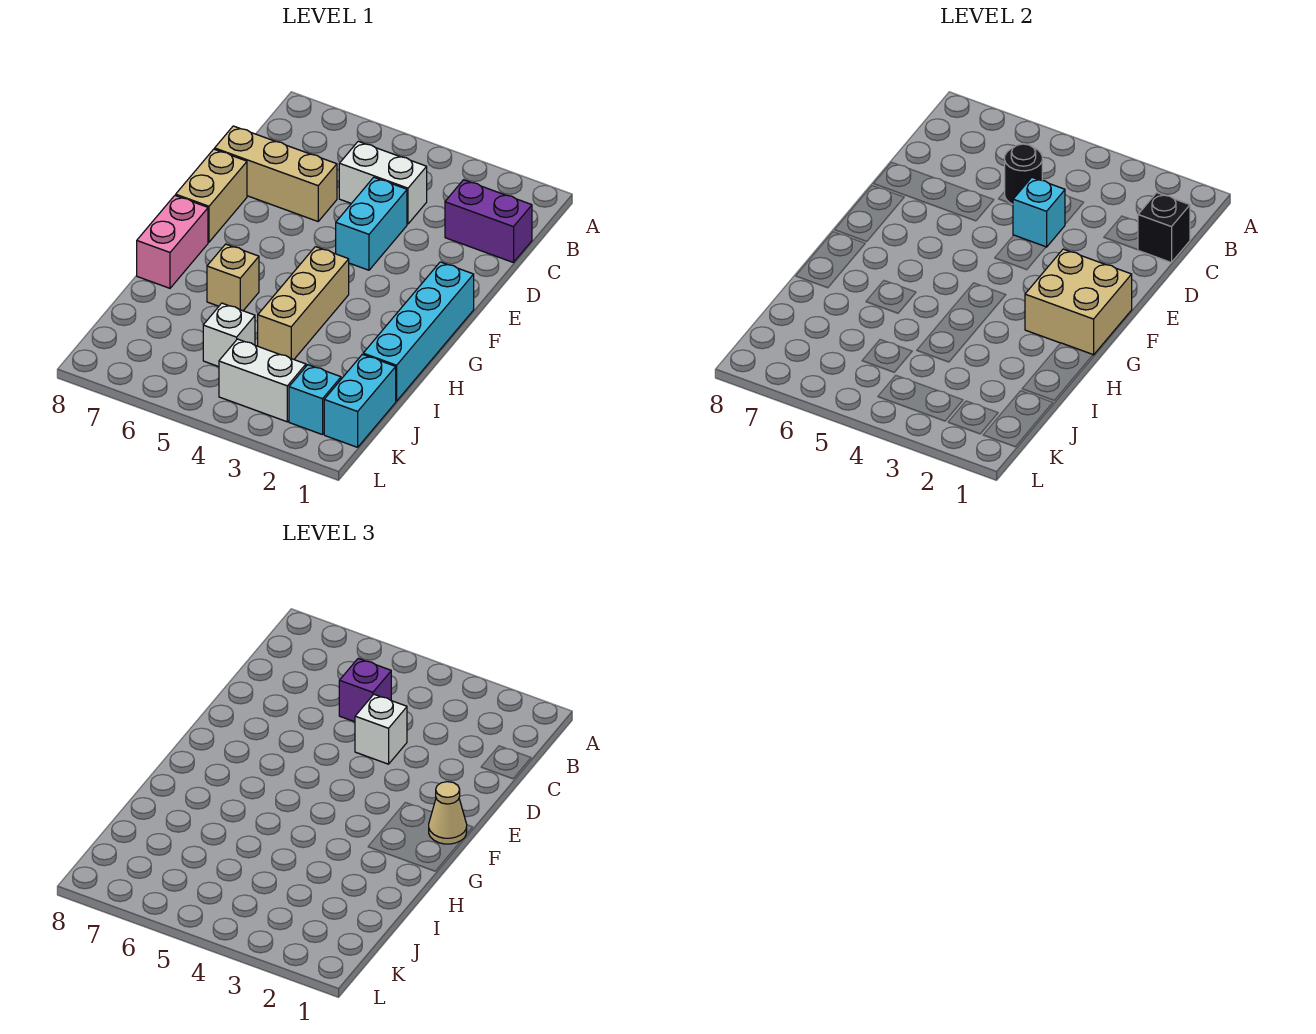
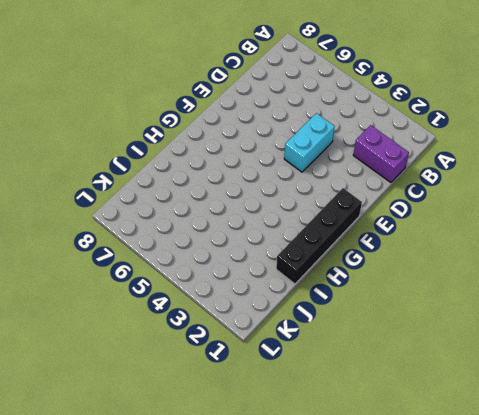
black brick F1:I1 level 1 -> cyan brick F1:I1 level 1
none -> white brick C4:C5 level 1
none -> tan brick D6:D8 level 1
none -> tan brick E8:F8 level 1

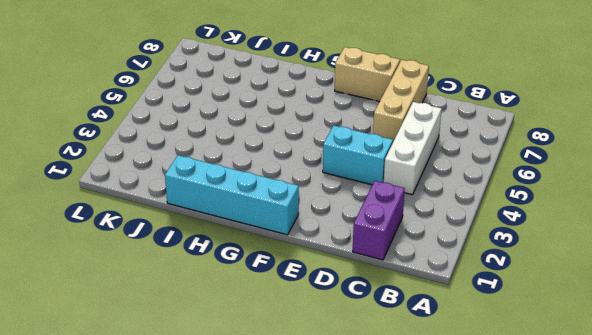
white brick C4:C6 level 1 -> white brick C4:C5 level 1
none -> tan brick G4:I4 level 1
none -> pink brick G8:H8 level 1
none -> tan brick H6 level 1

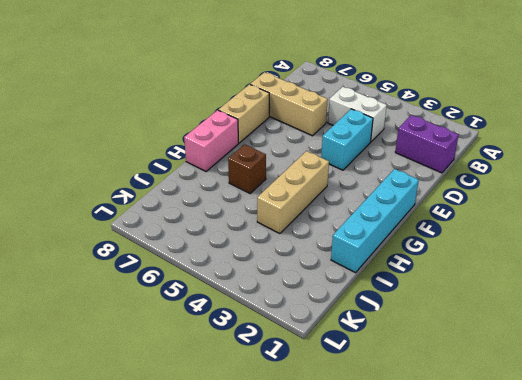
brown brick H6 level 1 -> tan brick H6 level 1
none -> cyan brick J1:K1 level 1
none -> white brick J5 level 1
none -> cyan brick K2 level 1

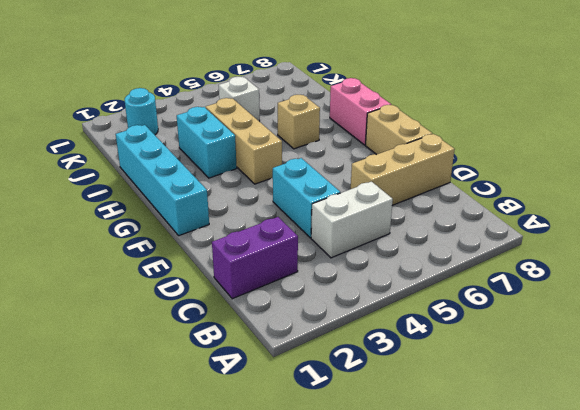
cyan brick H3:I3 level 1 -> cyan brick J1:K1 level 1
cyan round brick K2 level 1 -> cyan brick K2 level 1
none -> white brick K3:K4 level 1
none -> black brick C1 level 2
none -> black round brick C5 level 2

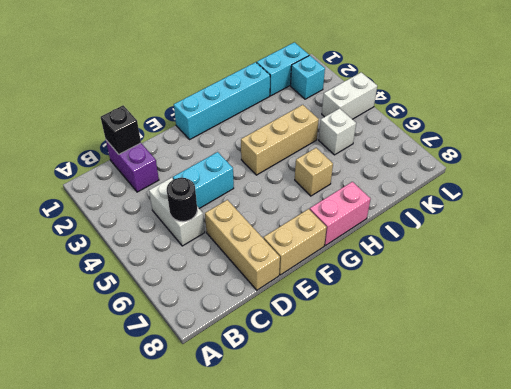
white brick K4:L4 level 1 -> white brick K3:K4 level 1
none -> cyan brick D4 level 2
none -> tan brick F1:G2 level 2
none -> purple brick C5 level 3

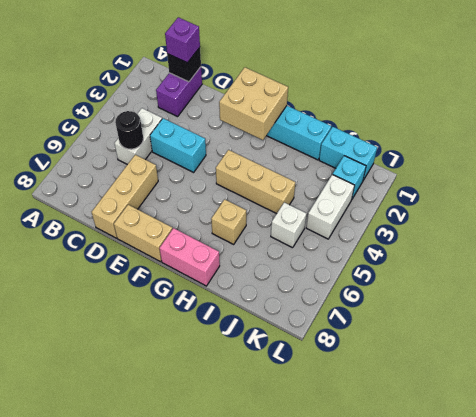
purple brick C1 level 3 -> purple brick C5 level 3
none -> cyan brick D4 level 2
none -> white brick D4 level 3
none -> tan cone F1 level 3

